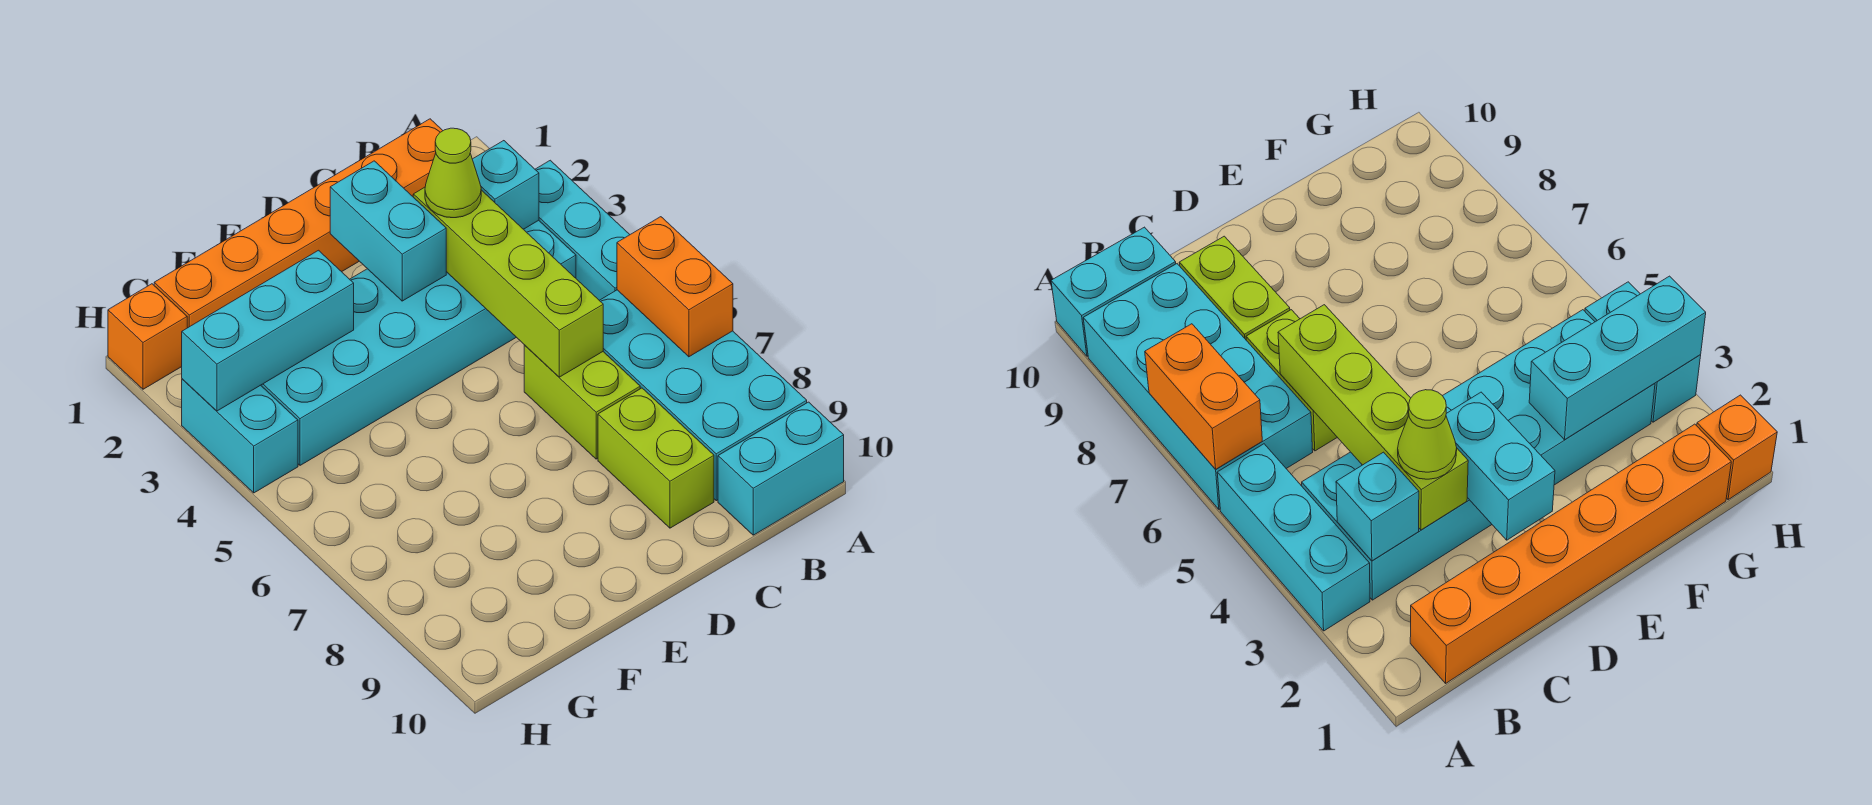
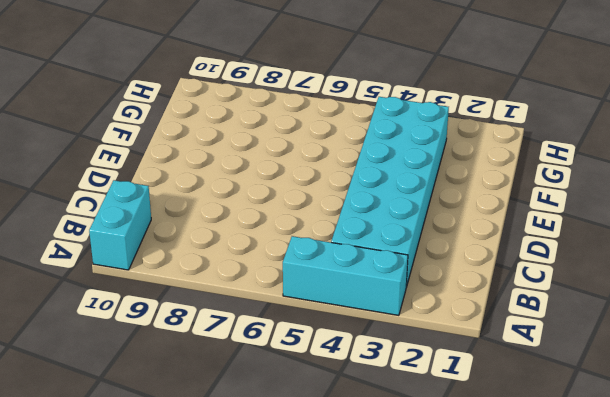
none -> cyan brick A6:B9 level 1
none -> orange brick B1:G1 level 1
none -> lime brick C6:C7 level 1

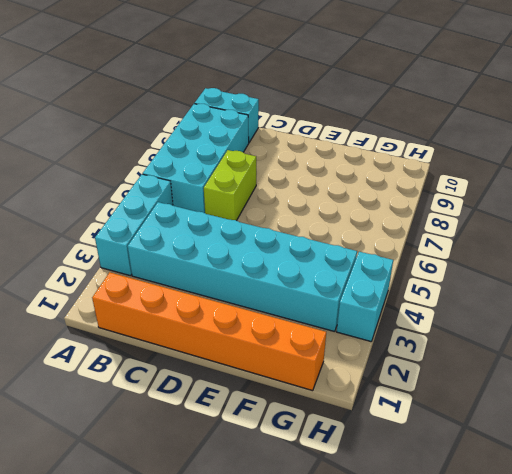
none -> lime brick C8:C9 level 1
none -> orange brick H1 level 1
none -> orange brick A6:A7 level 2

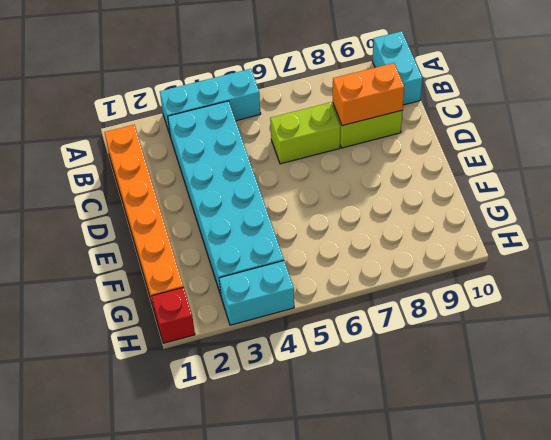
orange brick C8:C9 level 2 -> orange brick A6:A7 level 2
red brick H1 level 1 -> orange brick H1 level 1
none -> cyan brick A6:B9 level 1
none -> cyan brick B3 level 2
none -> lime brick C3:C6 level 2

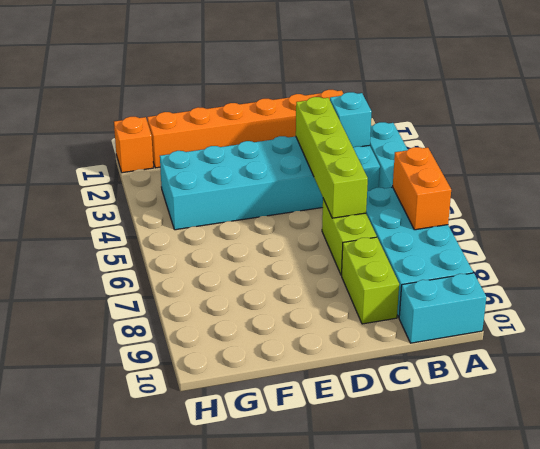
none -> cyan brick H3:H4 level 1
none -> cyan brick D2:D3 level 2
none -> cyan brick F3:H3 level 2

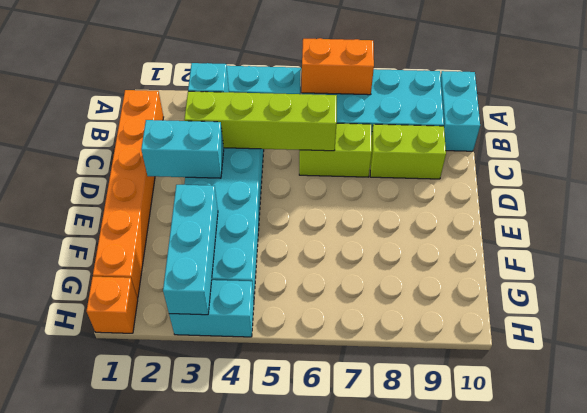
none -> lime cone C3 level 3

